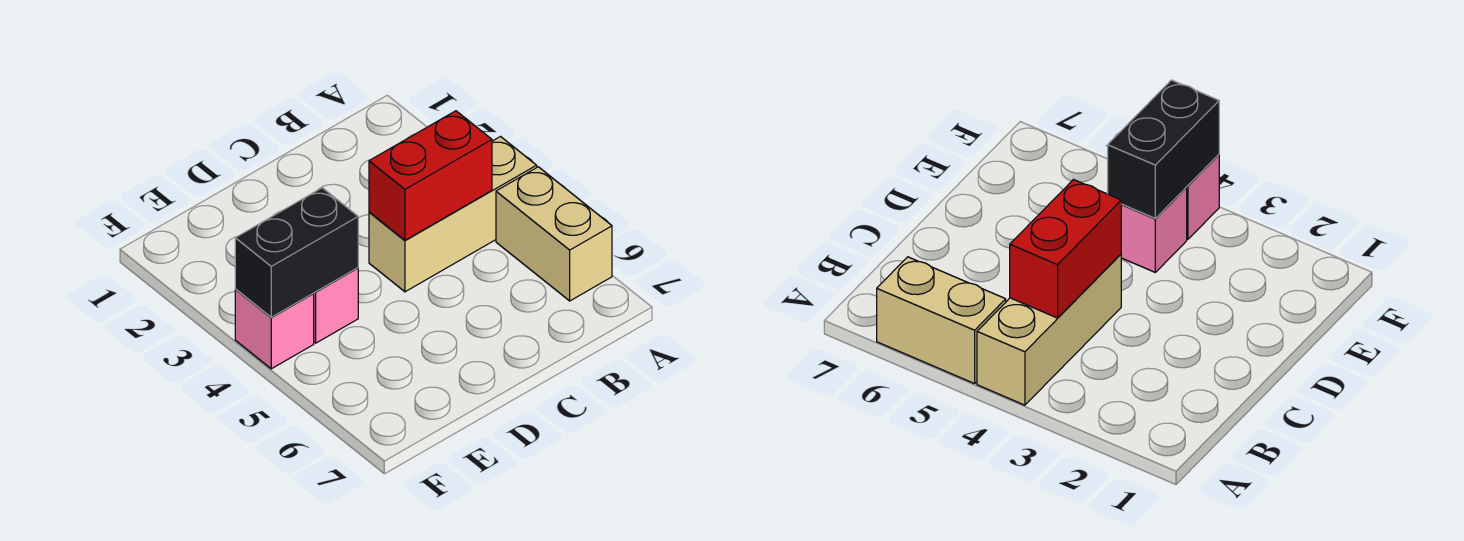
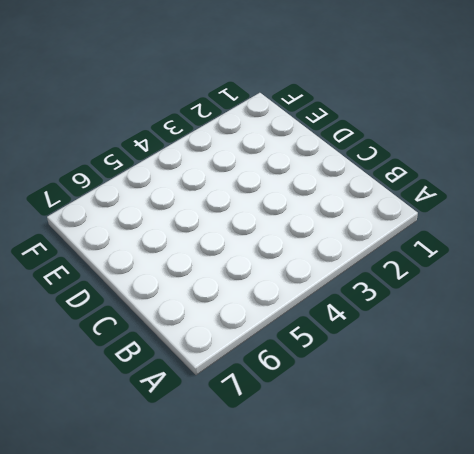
none -> tan brick A4:C4 level 1
none -> tan brick A5:A6 level 1

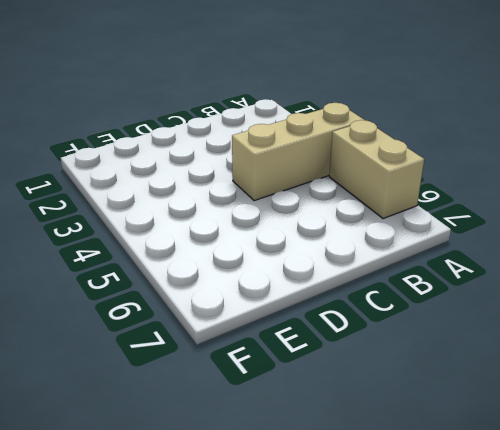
none -> pink brick E4 level 1
none -> pink brick F4 level 1

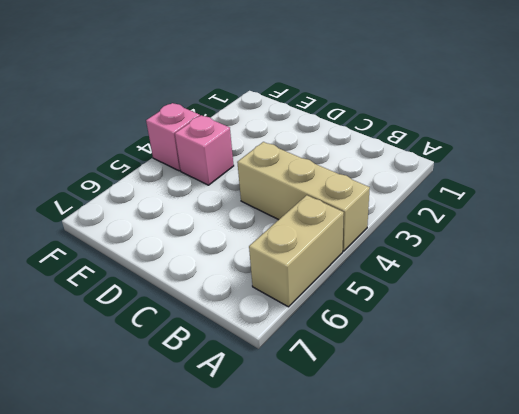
none -> red brick B4:C4 level 2
none -> black brick E4:F4 level 2

